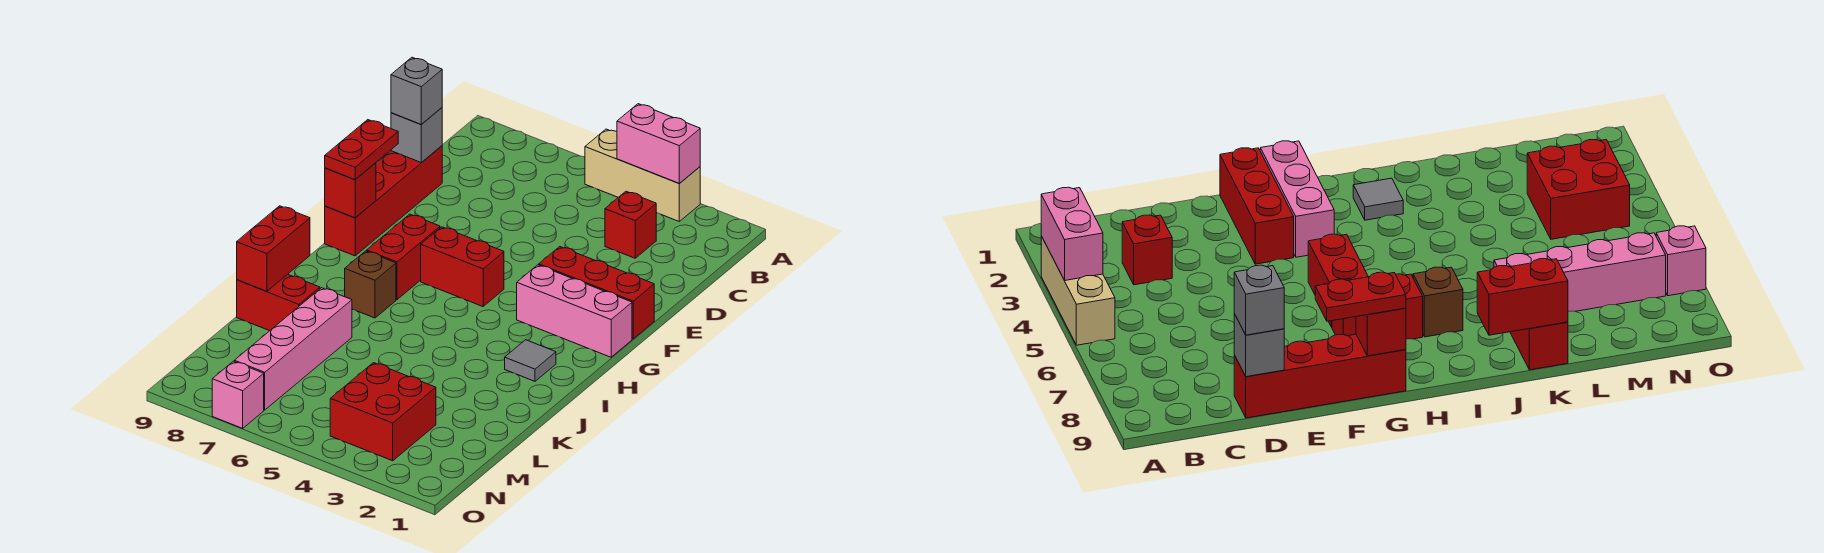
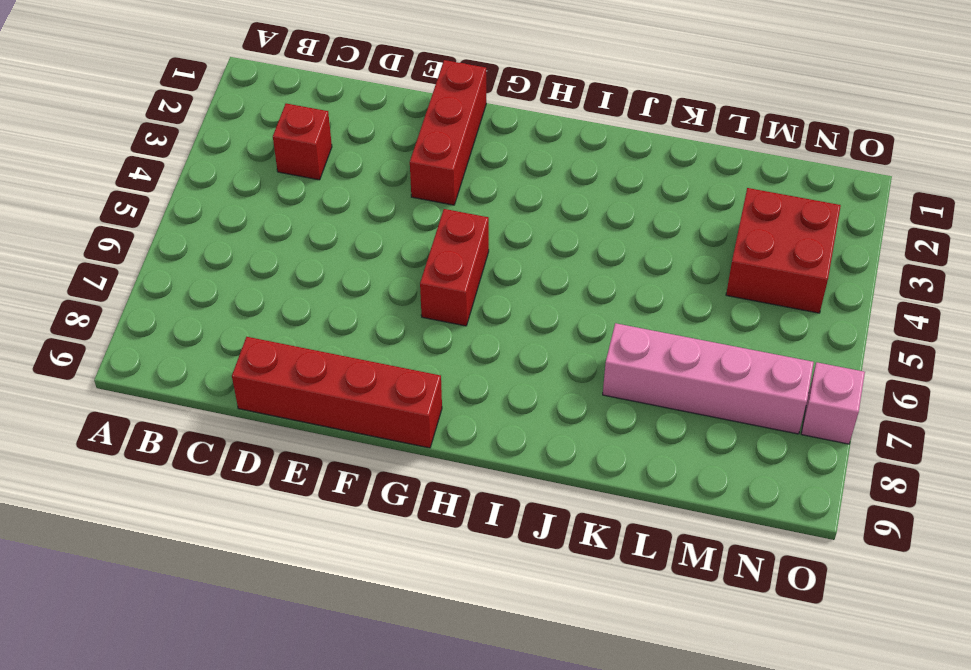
none -> tan brick A3:A5 level 1
none -> pink brick G1:G3 level 1
none -> red brick G7:H7 level 1

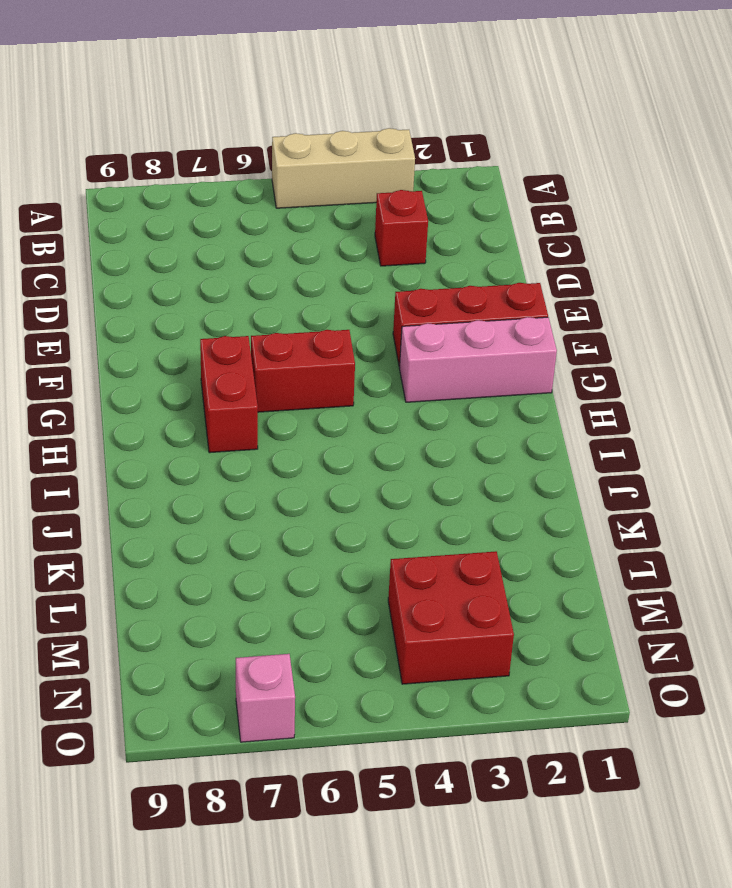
none -> red brick D9:G9 level 1
none -> grey tile I2 level 1
none -> brown brick I7 level 1

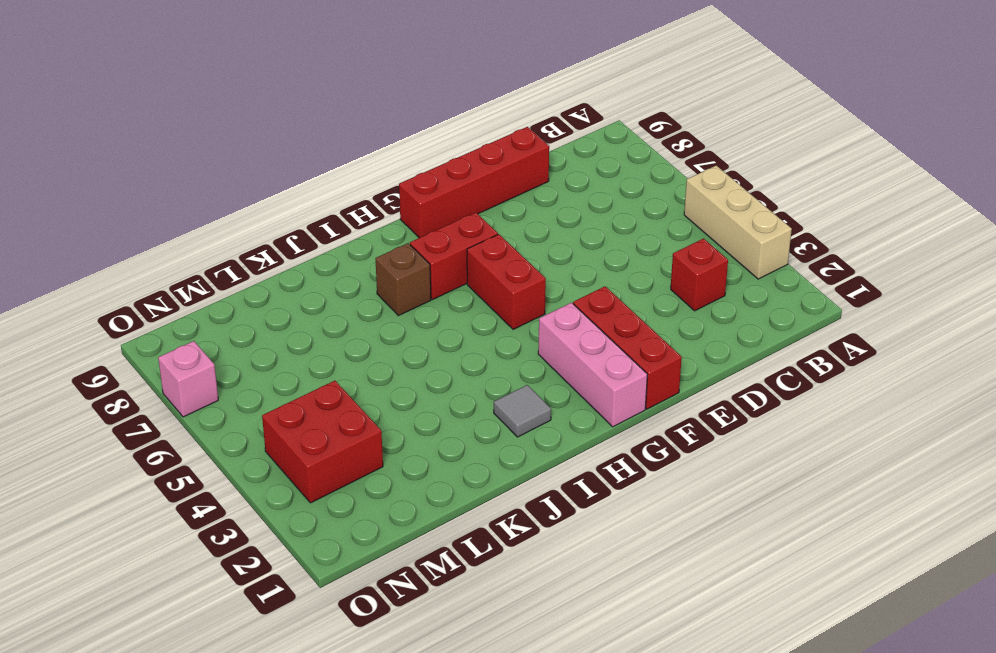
none -> pink brick K7:N7 level 1
none -> red brick K8:K9 level 1
none -> pink brick A3:A4 level 2

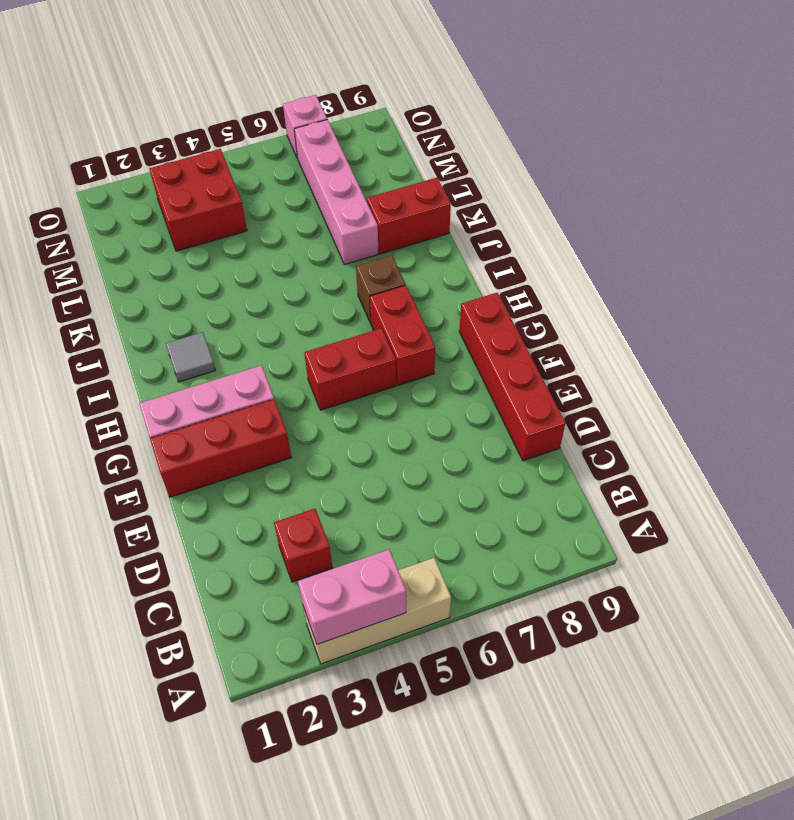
none -> grey brick D9 level 2
none -> red brick G9 level 2
none -> red brick J9:K9 level 2

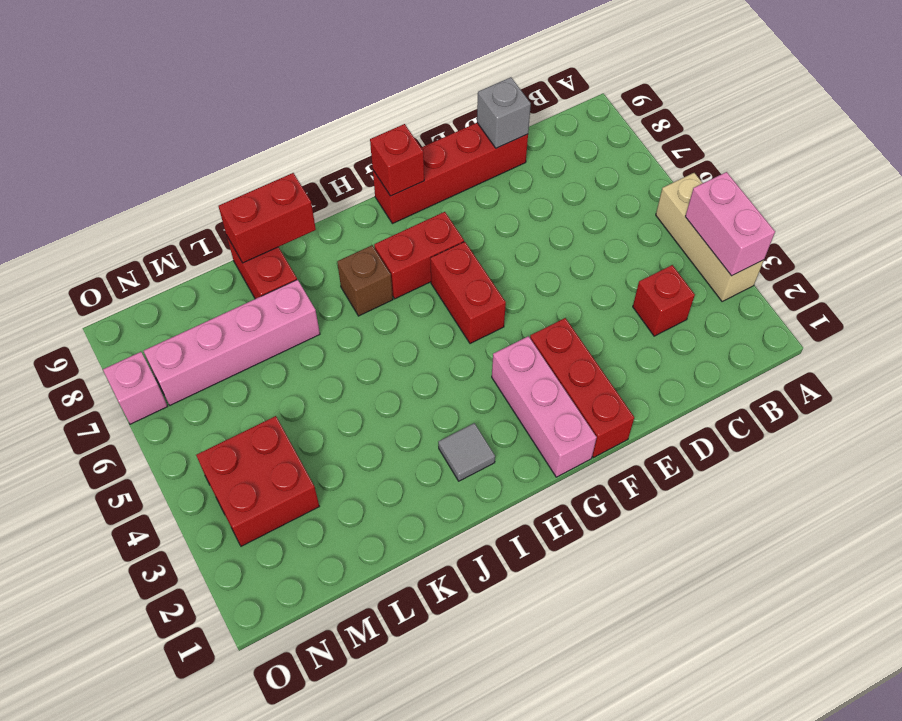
none -> grey brick D9 level 3
none -> red plate F9:G9 level 3

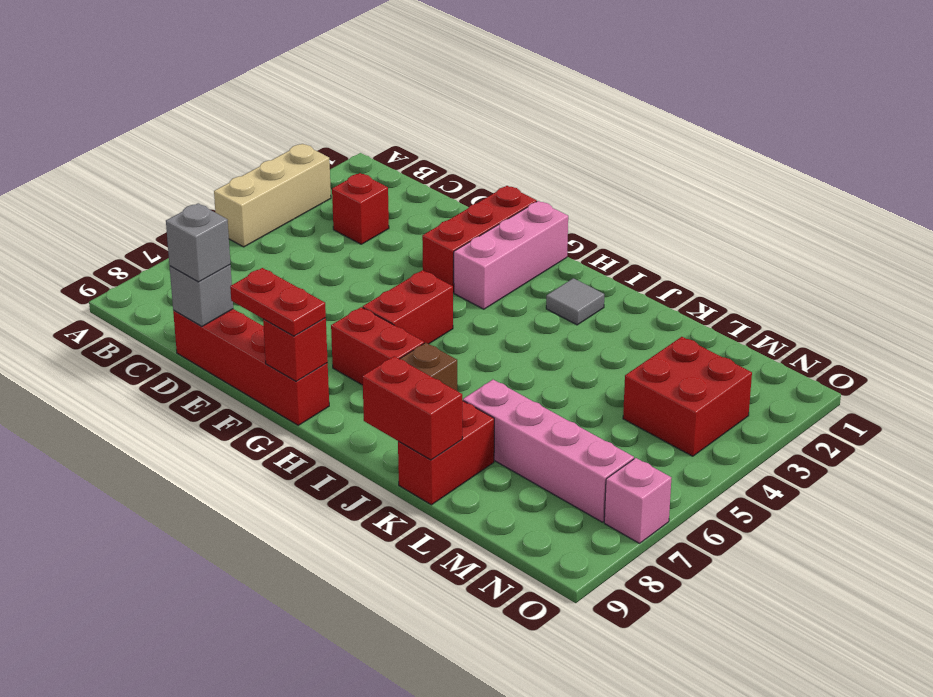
none -> pink brick A3:A4 level 2

